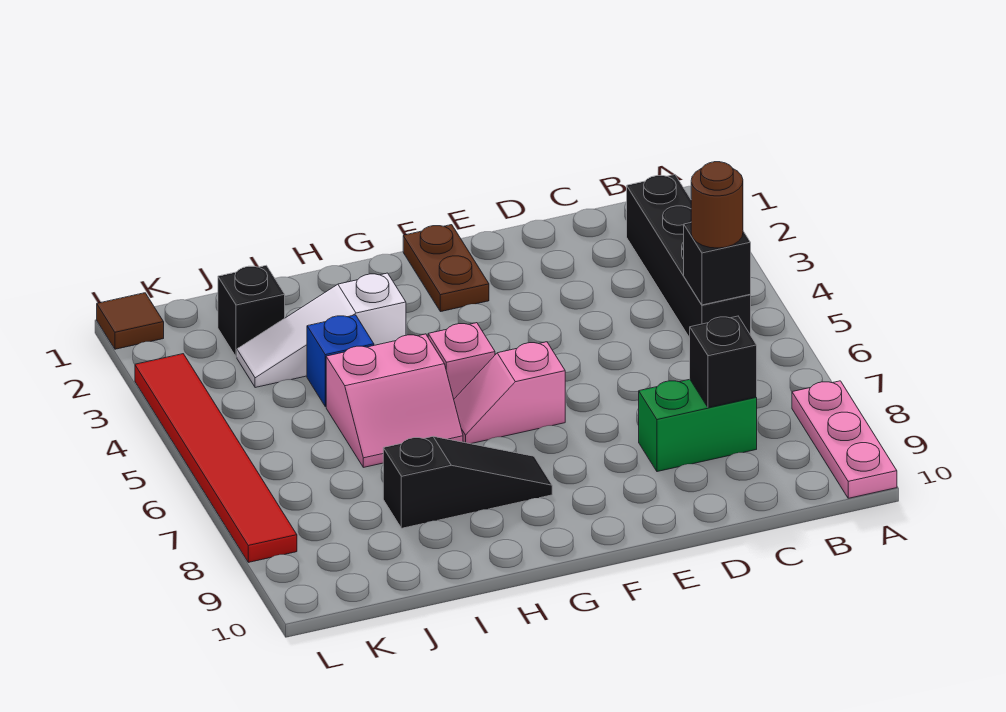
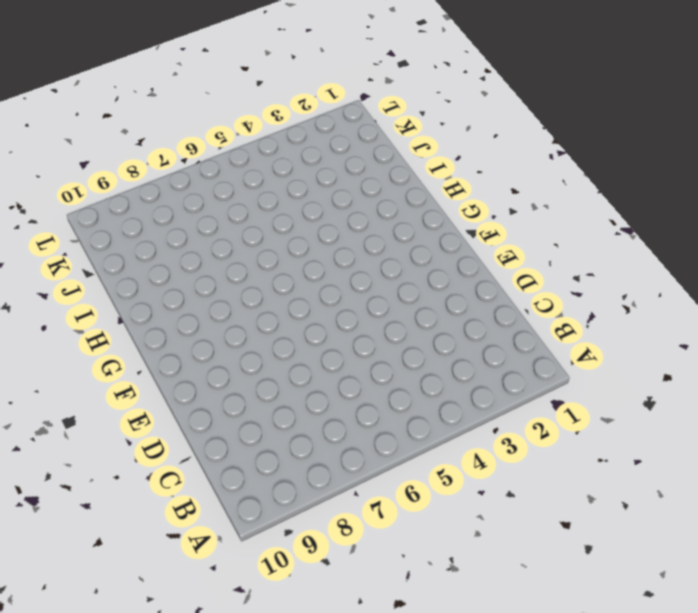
none -> pink plate A8:A10 level 1
none -> black brick B2:B5 level 1
none -> green brick C8:D8 level 1

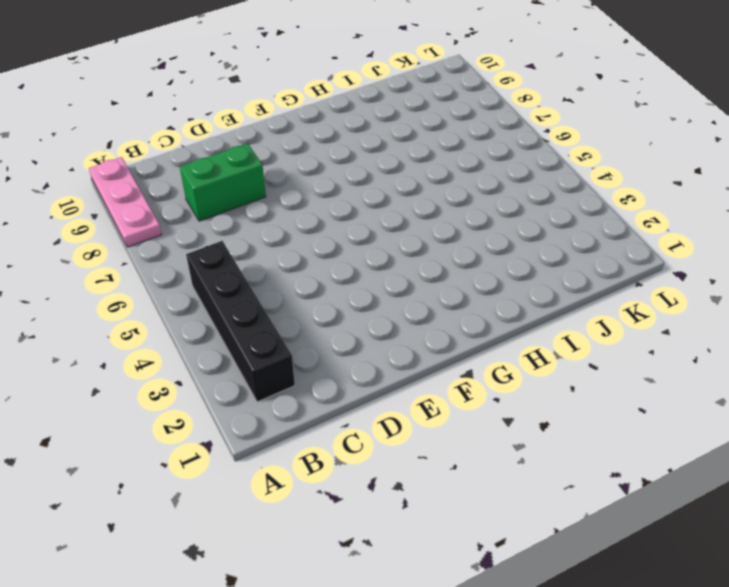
none -> brown plate F1:F2 level 1
none -> pink slope F6:G6 level 1 top F
none -> pink brick G5 level 1

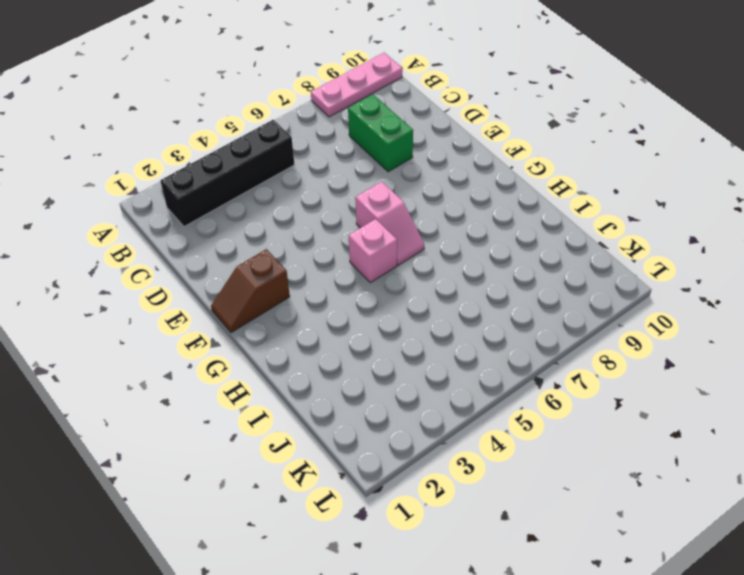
brown slope F1:F2 level 1 top 2 -> brown plate F1:F2 level 1
none -> black slope G8:I8 level 1 top I
none -> white slope H3:J3 level 1 top H
none -> pink slope H5:I6 level 1 top 5

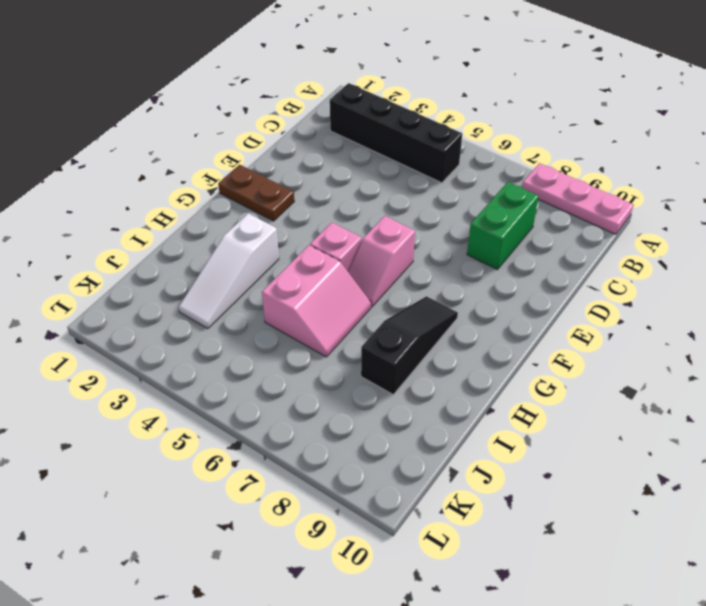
none -> blue brick I4 level 1
none -> black brick J2 level 1
none -> brown tile L1 level 1

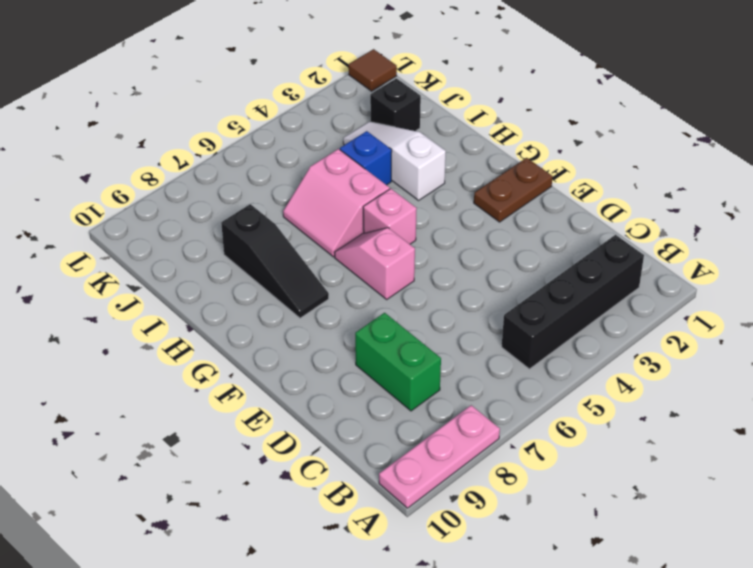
none -> red tile L3:L8 level 1
none -> black brick B5 level 2
none -> black brick C8 level 2

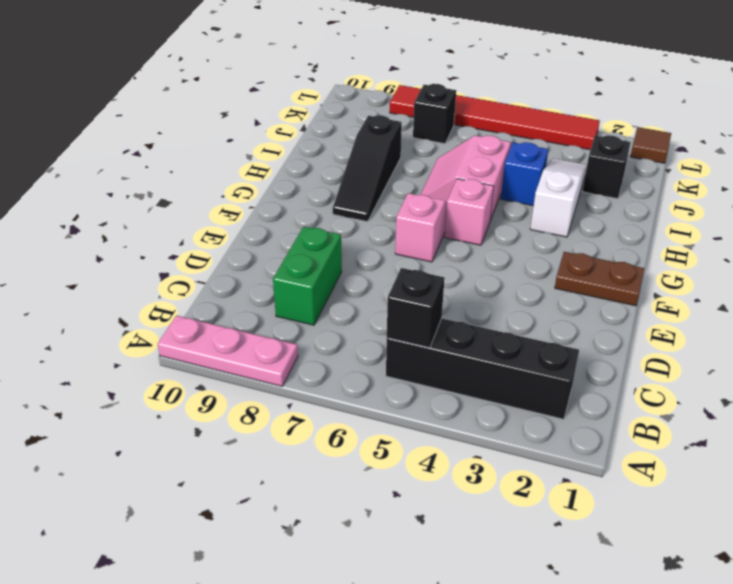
black brick K7 level 1 -> black brick C8 level 2
none -> brown round brick B5 level 3

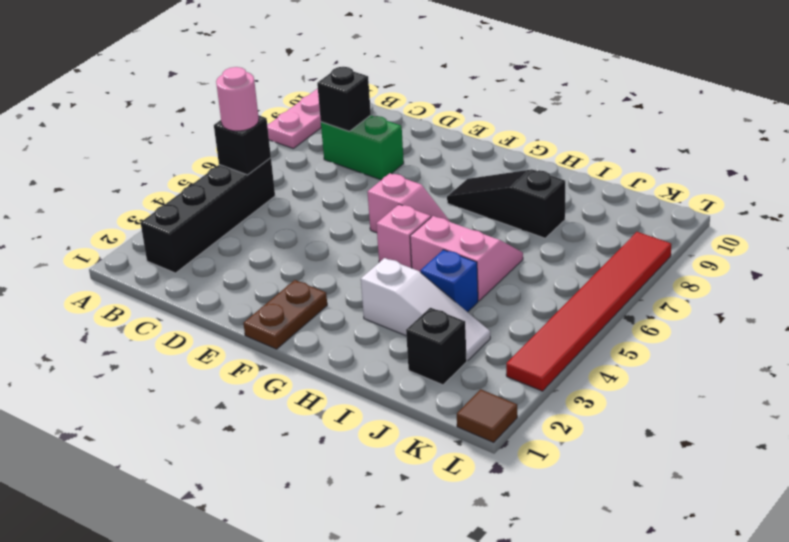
pink round brick B5 level 3 -> brown round brick B5 level 3

